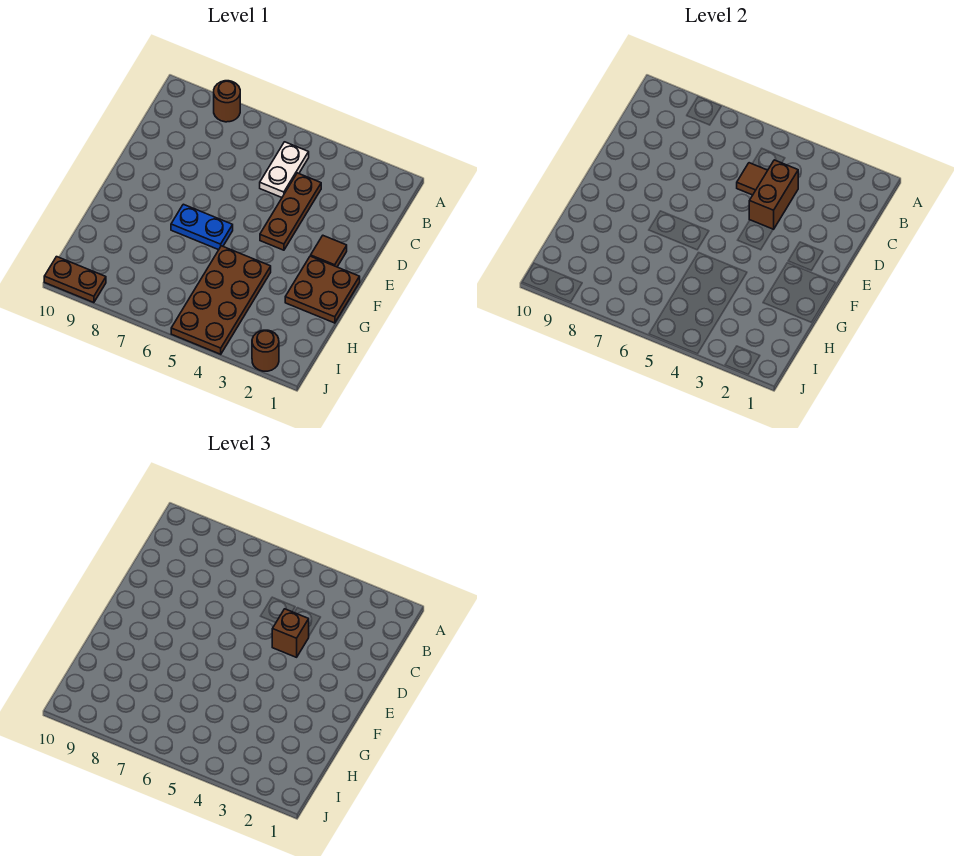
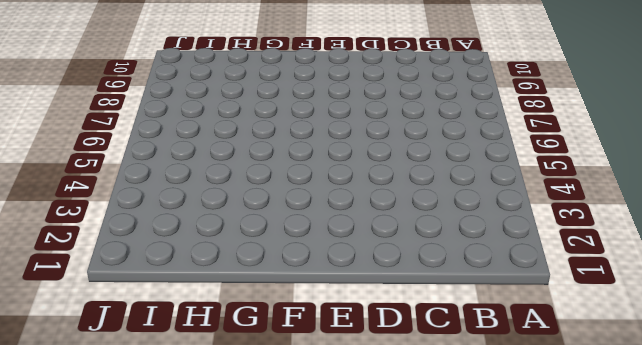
none -> brown round brick A8 level 1
none -> white plate B5:C5 level 1
none -> brown plate C4:E4 level 1

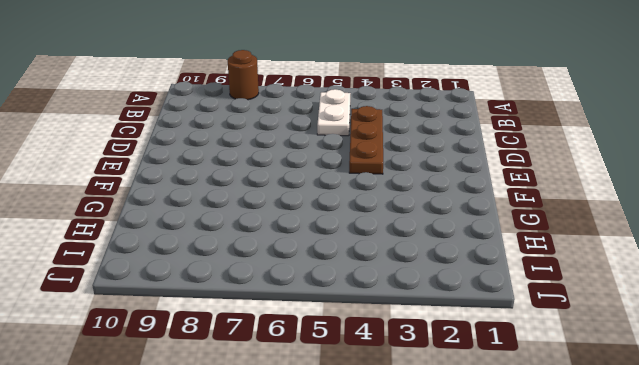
none -> brown tile E2 level 1
none -> brown plate F1:G2 level 1
none -> blue plate F6:F7 level 1

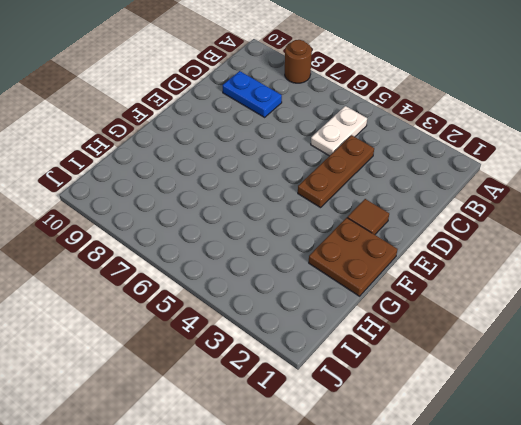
blue plate C8:C9 level 1 -> blue plate F6:F7 level 1
none -> brown plate G4:J5 level 1
none -> brown round brick J2 level 1
none -> brown plate J9:J10 level 1

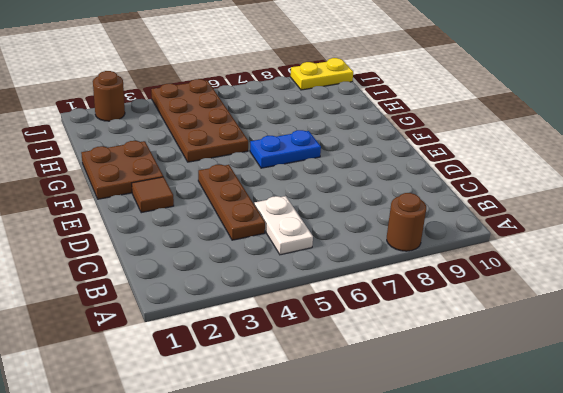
yellow plate J9:J10 level 1 -> brown plate J9:J10 level 1
none -> brown brick C4:D4 level 2
none -> brown tile C5 level 2
none -> brown brick D4 level 3

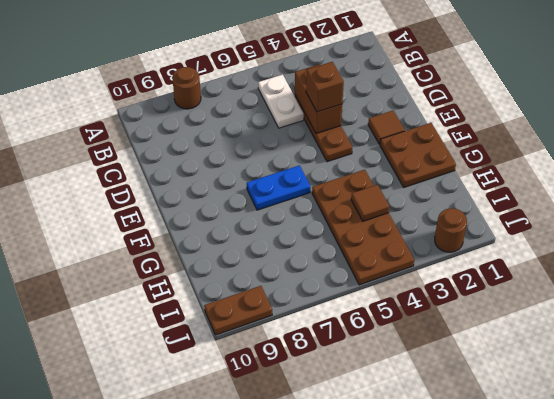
brown tile H4 level 2 -> brown tile C5 level 2

